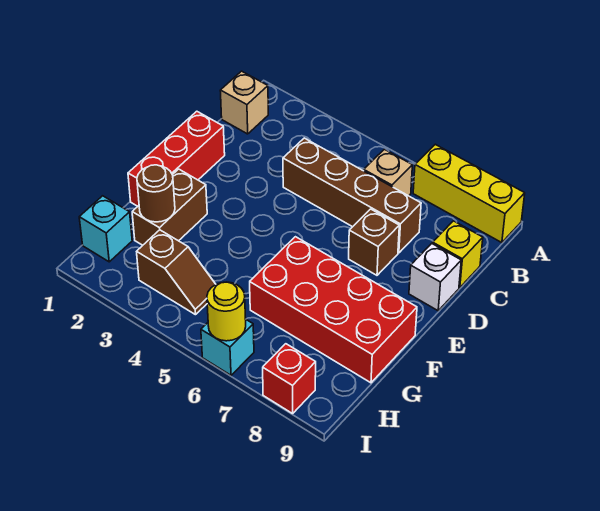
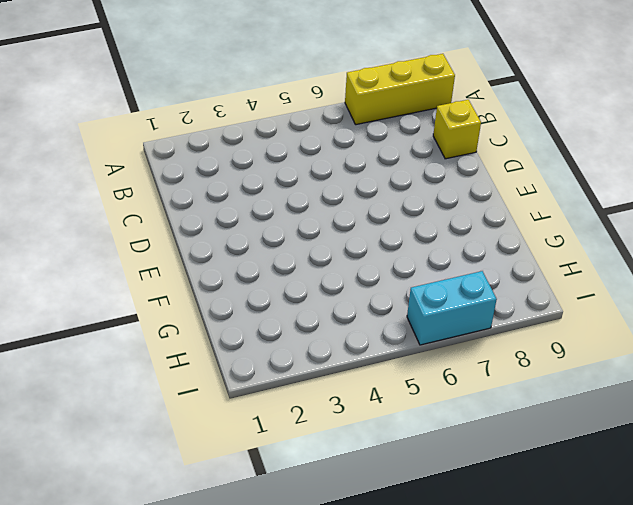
cyan brick I6:I7 level 1 -> cyan brick I6 level 1
none -> tan brick B1 level 1
none -> tan brick B6 level 1
none -> brown brick C4:C7 level 1

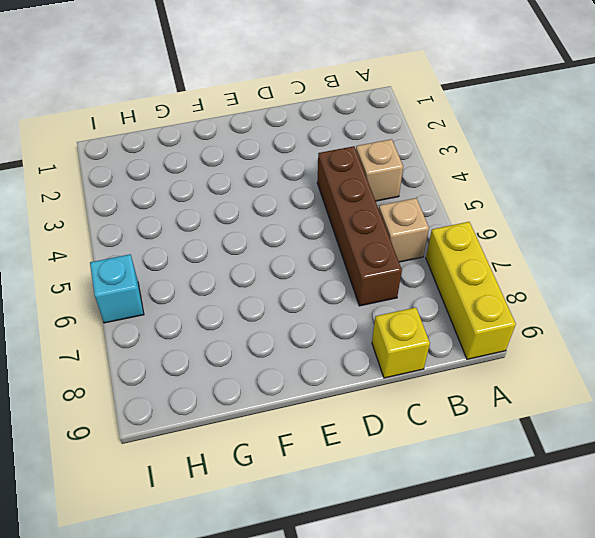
tan brick B4 level 1 -> tan brick B1 level 1
none -> red brick D1:F1 level 1
none -> brown brick D7 level 1
none -> white brick D9 level 1

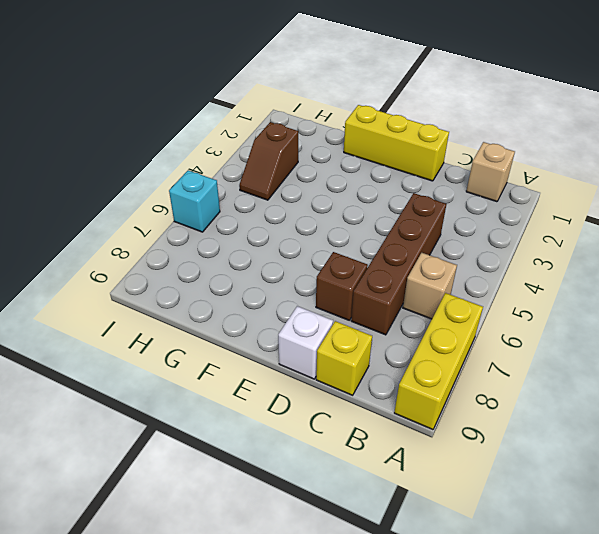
yellow brick D1:F1 level 1 -> red brick D1:F1 level 1
none -> brown brick F2:G2 level 1
none -> red brick F6:G9 level 1
none -> cyan brick H1 level 1

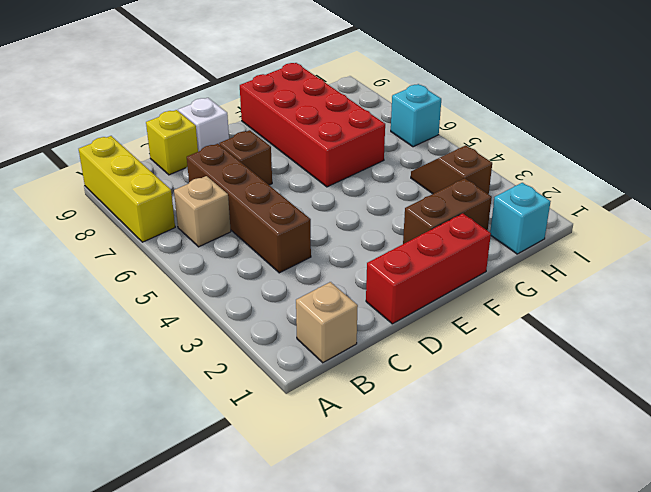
none -> red brick I8 level 1
none -> brown round brick G2 level 2
none -> yellow round brick I6 level 2

